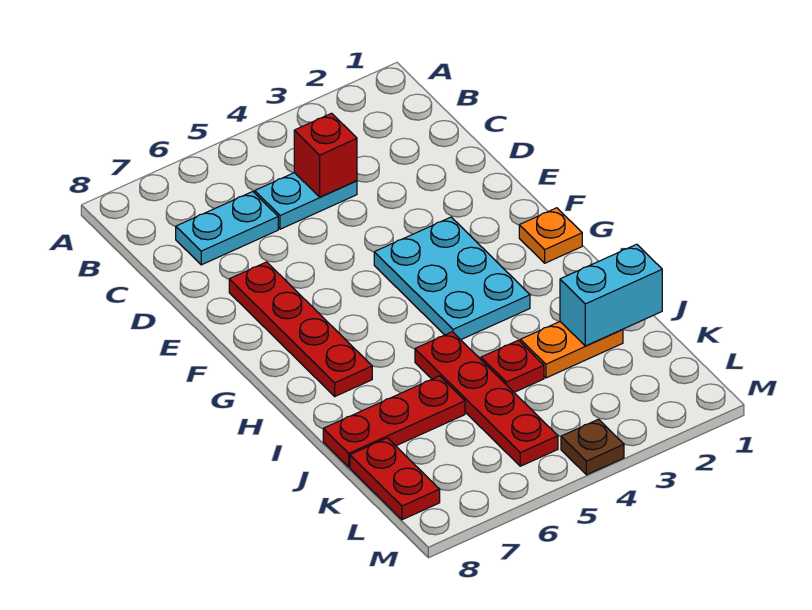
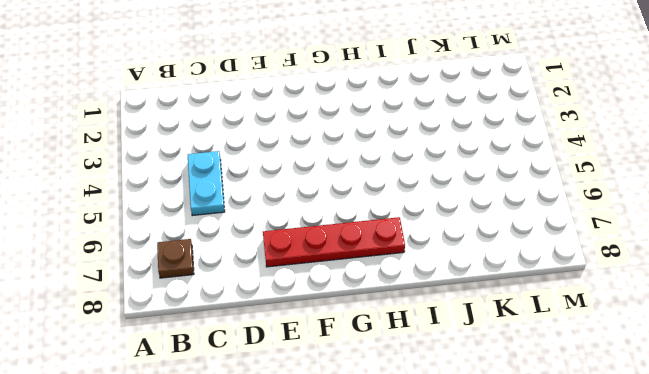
brown plate B7 level 1 -> brown plate M4 level 1
none -> cyan plate C6:C7 level 1
none -> cyan plate F3:H4 level 1
none -> orange plate G1 level 1

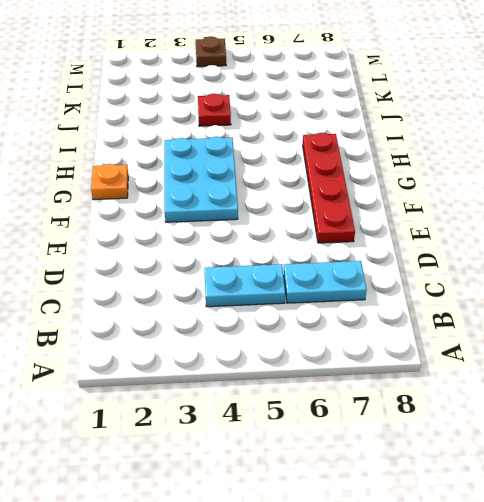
none -> red plate I5:L5 level 1
none -> orange plate J2:J3 level 1
none -> red plate J6:J8 level 1

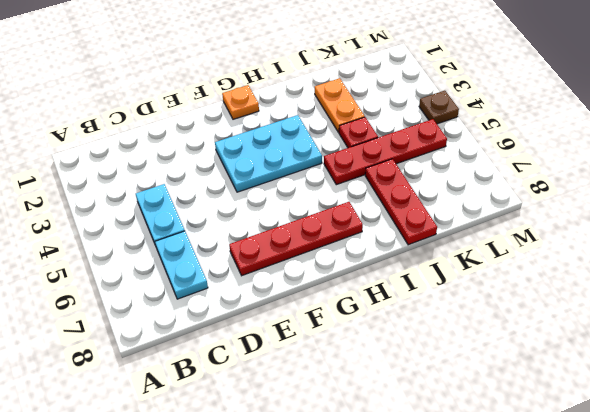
none -> red plate K8:L8 level 1
none -> red brick C4 level 2
none -> cyan brick J1:J2 level 2

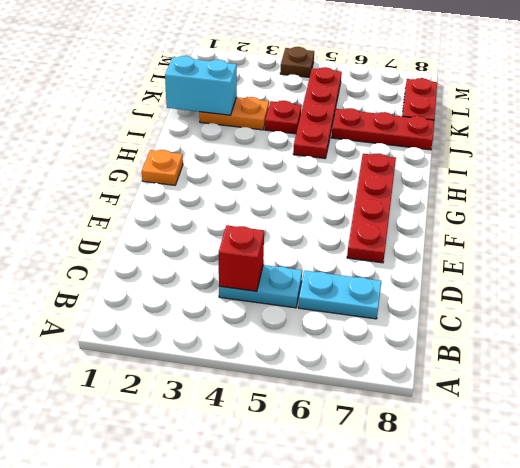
none -> cyan plate F3:H4 level 1

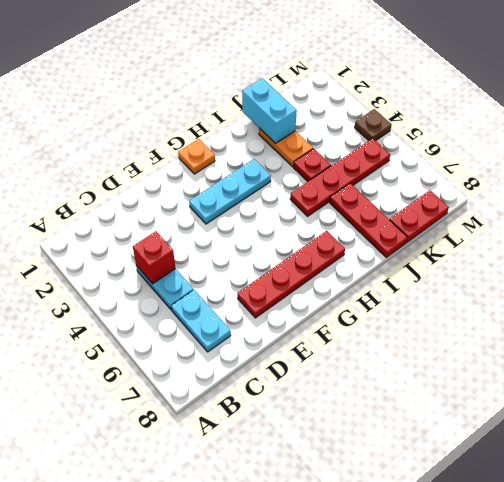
cyan plate F3:H3 level 1 -> cyan plate F3:H4 level 1

